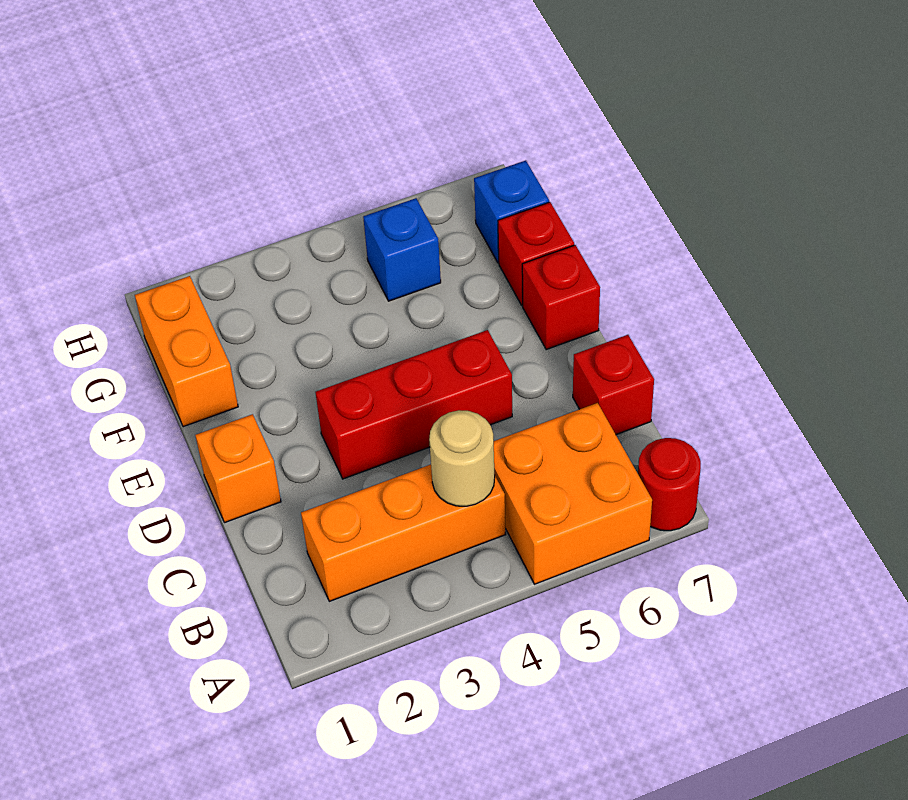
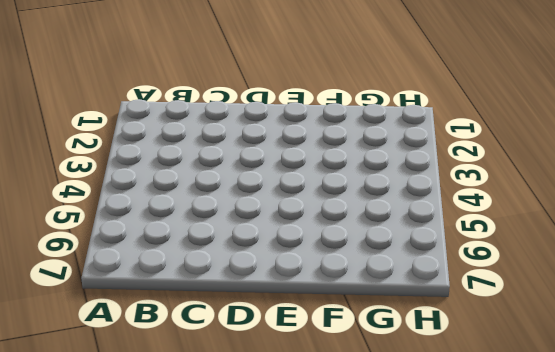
none -> orange brick A5:B6 level 1
none -> red round brick A7 level 1
none -> orange brick B2:B4 level 1

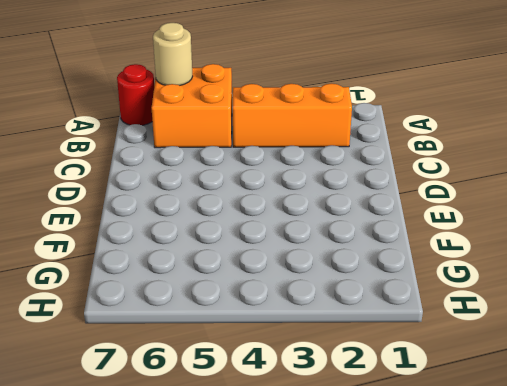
tan round brick A6 level 2 -> tan round brick B4 level 2
none -> red brick C7 level 1
none -> orange brick D1 level 1
none -> red brick D3:D5 level 1

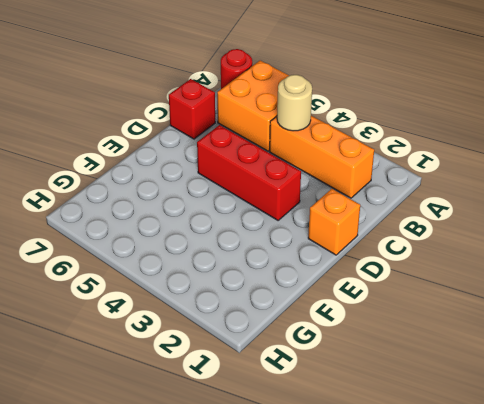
none -> red brick E7 level 1
none -> orange brick F1:G1 level 1
none -> red brick F7 level 1

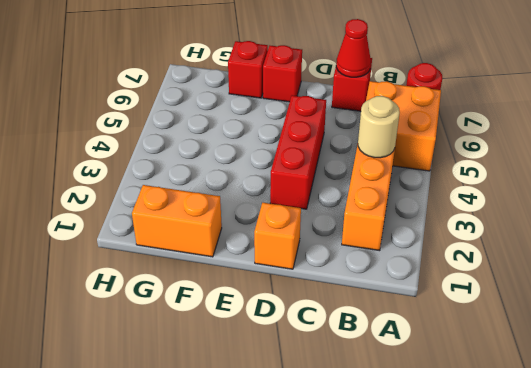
red cone C7 level 2 -> none
none -> blue brick G5 level 1
none -> blue brick G7 level 1

